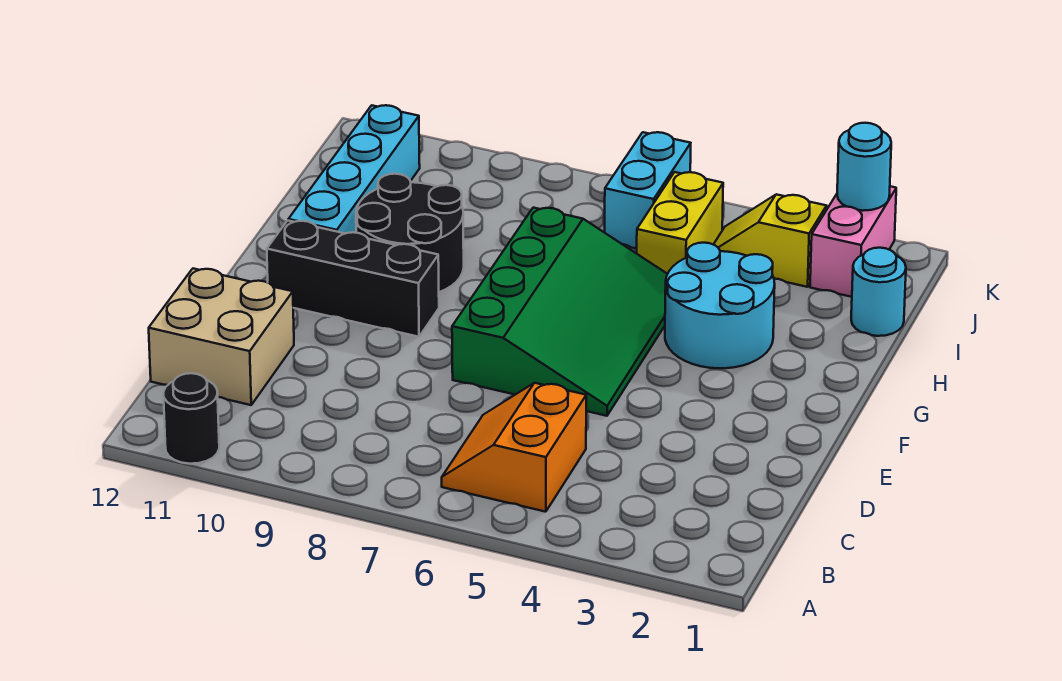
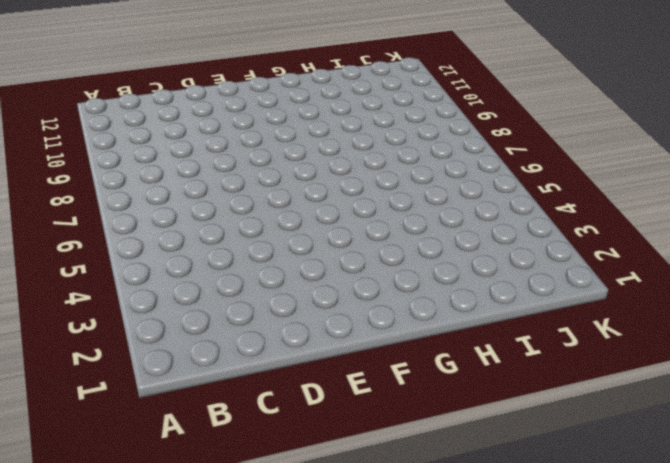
none -> black round brick A11 level 1
none -> orange slope B5:C6 level 1 top 5
none -> tan brick C11:D12 level 1

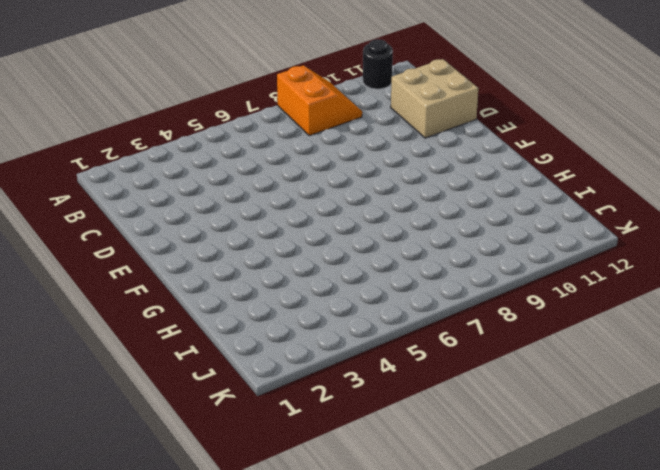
orange slope A8:B9 level 1 top 8 -> orange slope B5:C6 level 1 top 5
none -> green slope E5:H7 level 1 top 7
none -> black brick F9:F11 level 1
none -> cyan round brick G3:H4 level 1

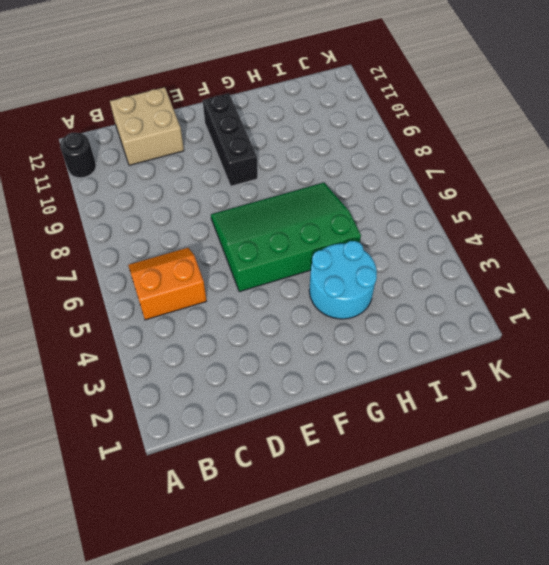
green slope E5:H7 level 1 top 5 -> green slope E5:H7 level 1 top 7
none -> black round brick G9:H10 level 1
none -> cyan brick G11:J11 level 1
none -> cyan round brick I1 level 1

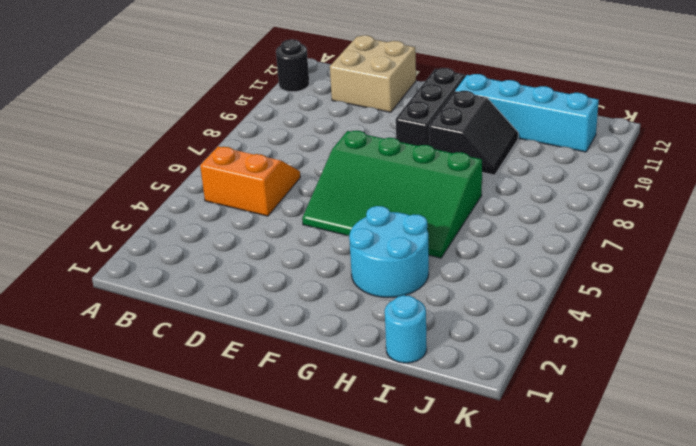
black slope G9:H10 level 1 top G -> black round brick G9:H10 level 1
none -> yellow brick I5:J5 level 1
none -> pink brick J2:K2 level 1
none -> yellow slope J3:J4 level 1 top 3

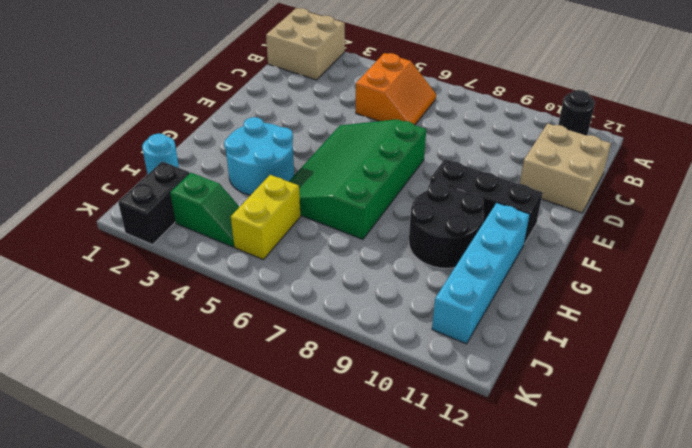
tan brick A1:B2 level 1 -> none
black brick J2:K2 level 1 -> pink brick J2:K2 level 1
green slope J3:J4 level 1 top 3 -> yellow slope J3:J4 level 1 top 3
none -> cyan brick J6:K6 level 1
none -> cyan round brick K2 level 2

